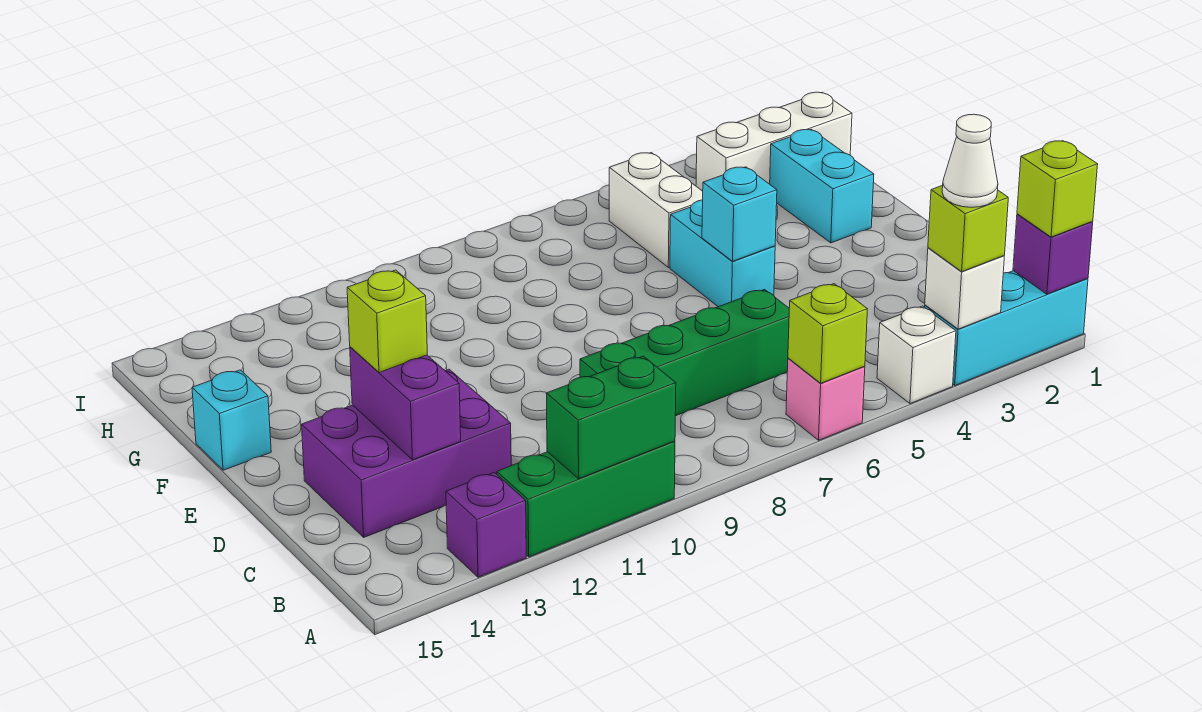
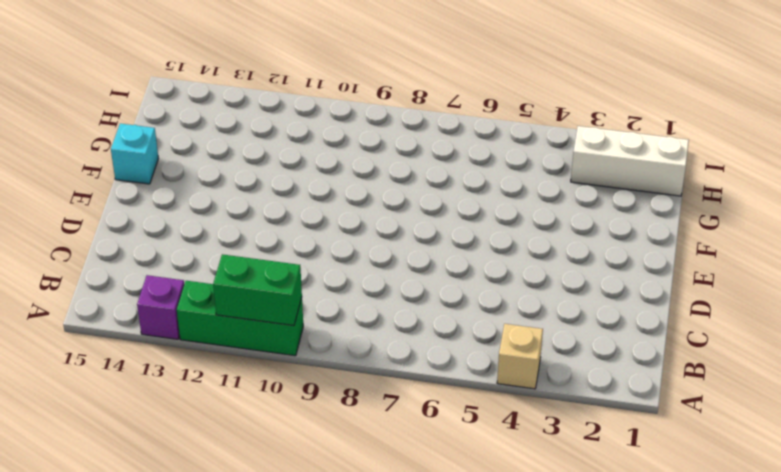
tan brick A4 level 1 -> white brick A4 level 1
none -> cyan brick A1:A3 level 1
none -> pink brick A6 level 1
none -> green brick C6:C9 level 1

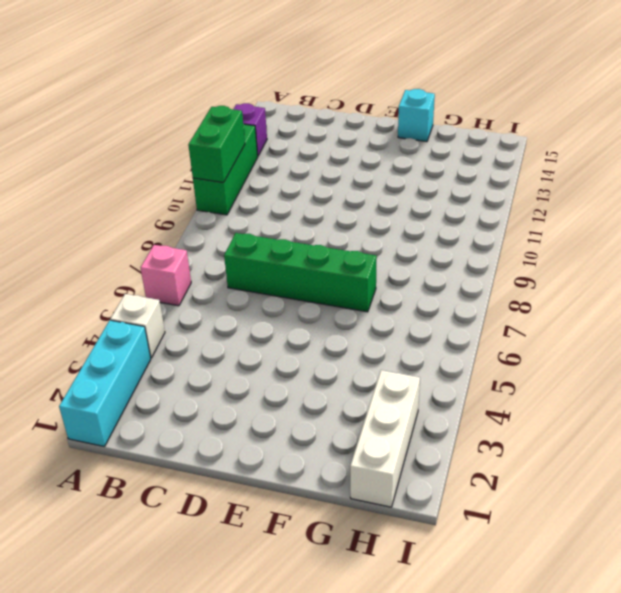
green brick C7:F7 level 1 -> green brick C6:C9 level 1
none -> purple brick C12:D14 level 1
none -> cyan brick E5:F5 level 1
none -> cyan brick F2:G2 level 1

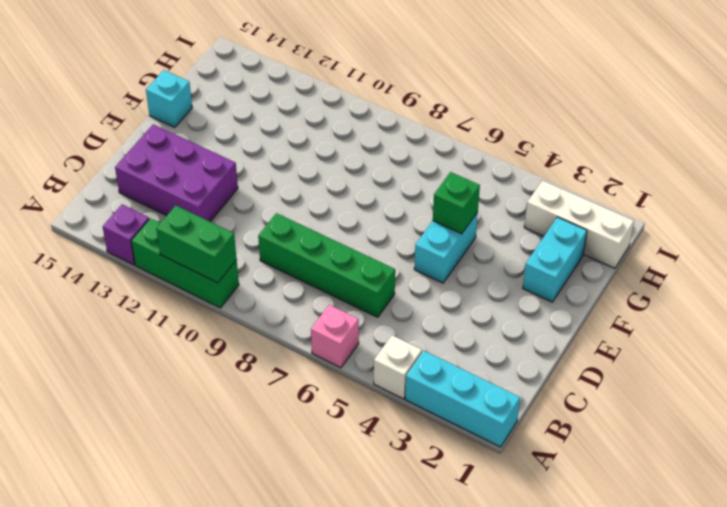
green brick F5 level 2 -> none
none -> white brick G5:H5 level 1
none -> purple brick A1 level 2
none -> white brick A3 level 2

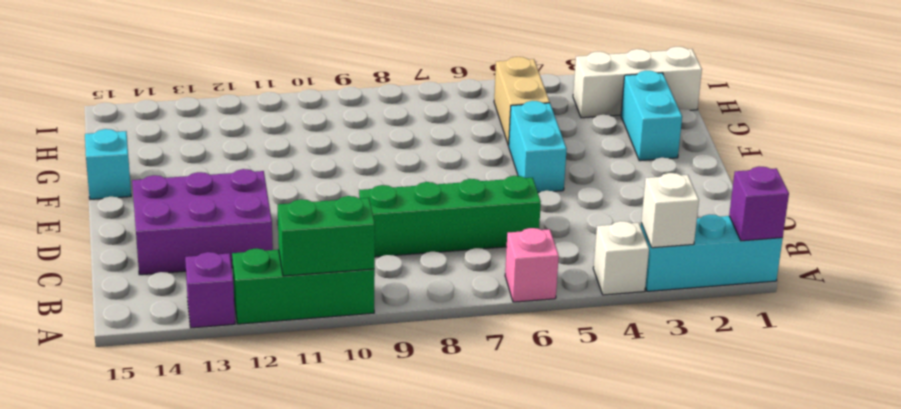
tan brick G5:H5 level 1 -> white brick G5:H5 level 1
none -> lime brick A6 level 2
none -> purple brick C13:D13 level 2
none -> cyan brick E5 level 2

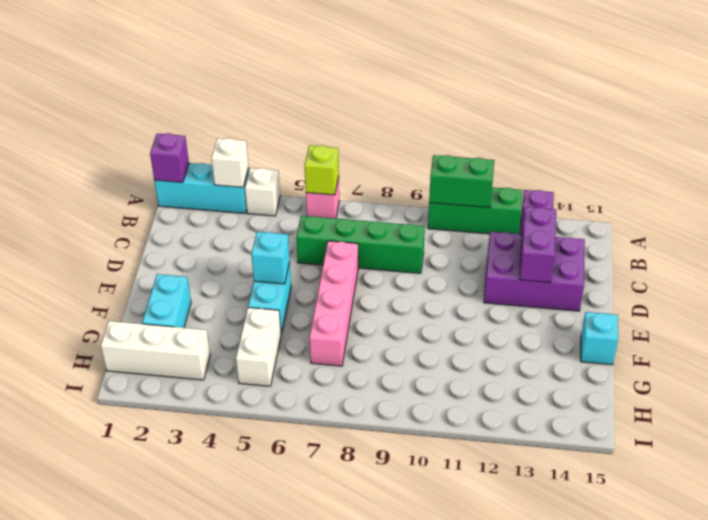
pink brick D7:G7 level 1 -> none
none -> lime brick A1 level 3
none -> lime brick A3 level 3
none -> lime brick D13 level 3

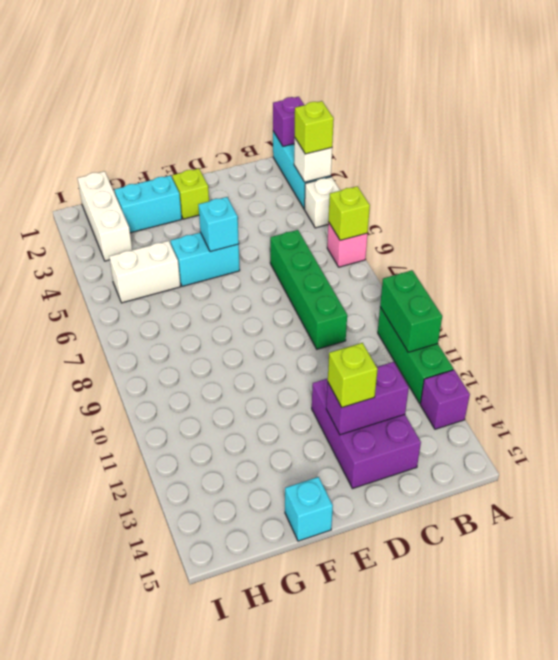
lime brick E2 level 1 -> lime brick A1 level 3
none -> white cone A3 level 4

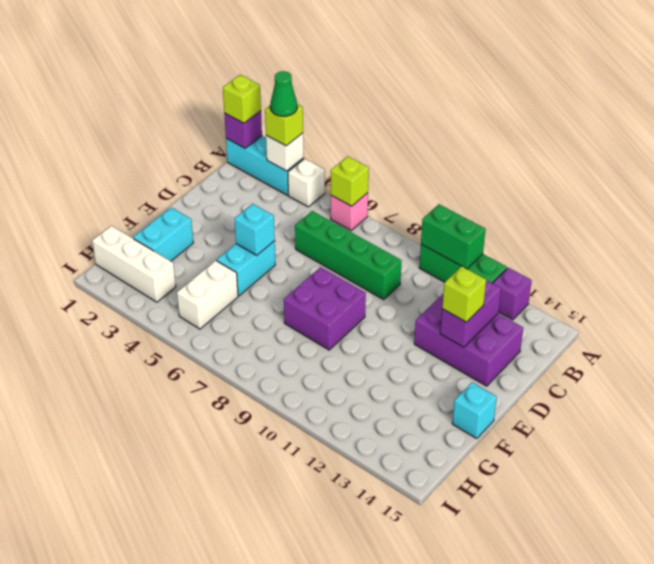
green cone A3 level 4 -> white cone A3 level 4
purple brick E8:F9 level 1 -> none

